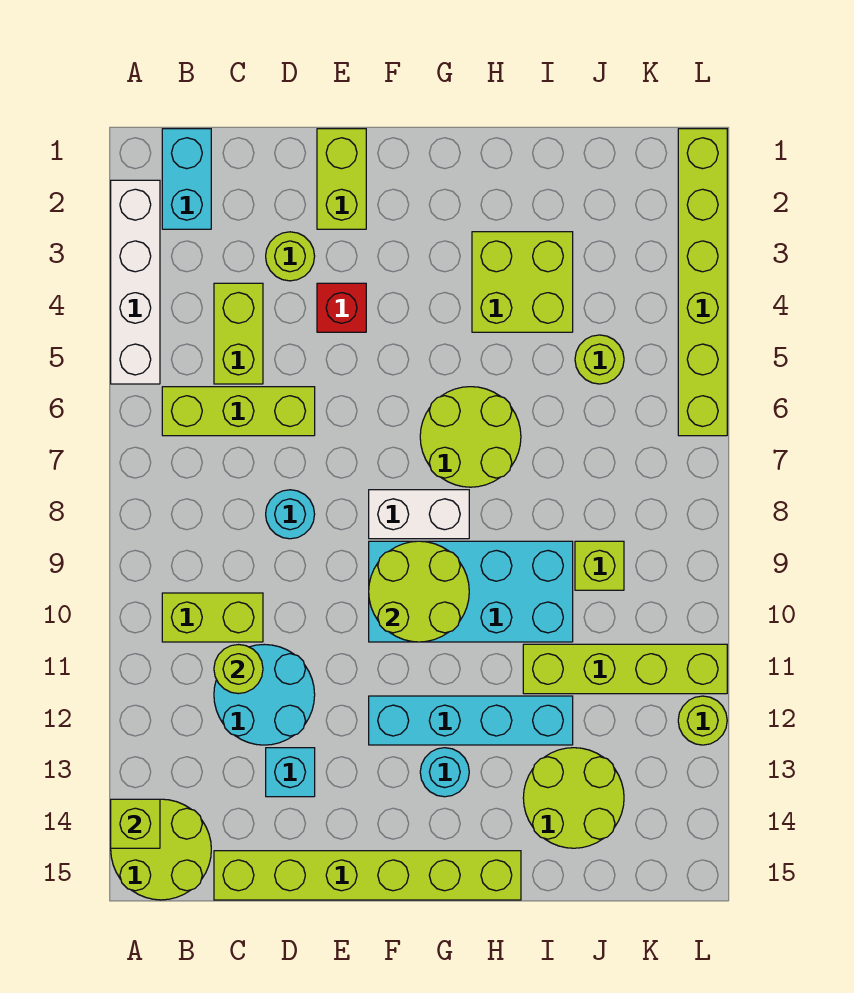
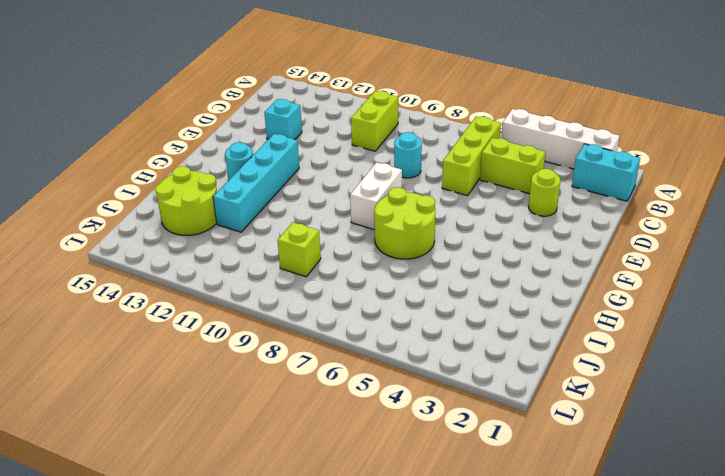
none -> lime round brick A14:B15 level 1
none -> cyan round brick C11:D12 level 1
none -> lime brick C15:H15 level 1

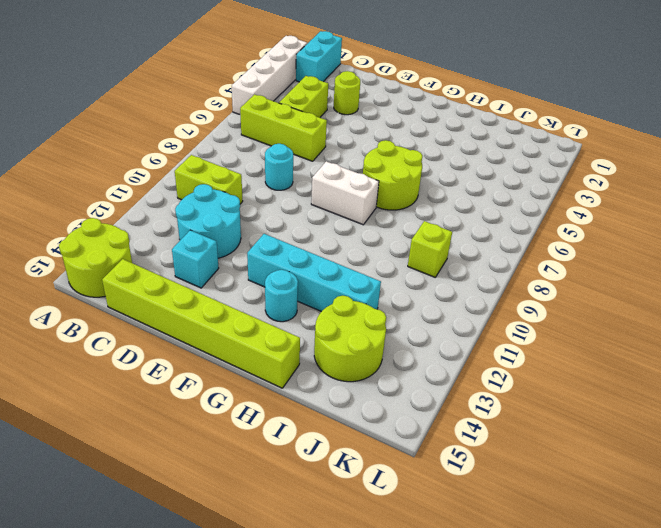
none -> lime brick E1:E2 level 1
none -> red brick E4 level 1
none -> cyan brick F9:I10 level 1

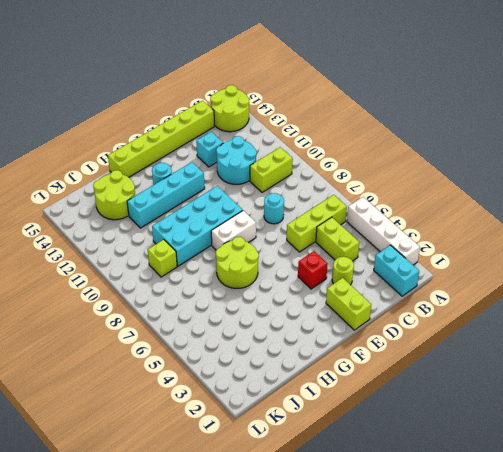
none -> lime brick H3:I4 level 1
none -> lime brick I11:L11 level 1
none -> lime round brick J5 level 1

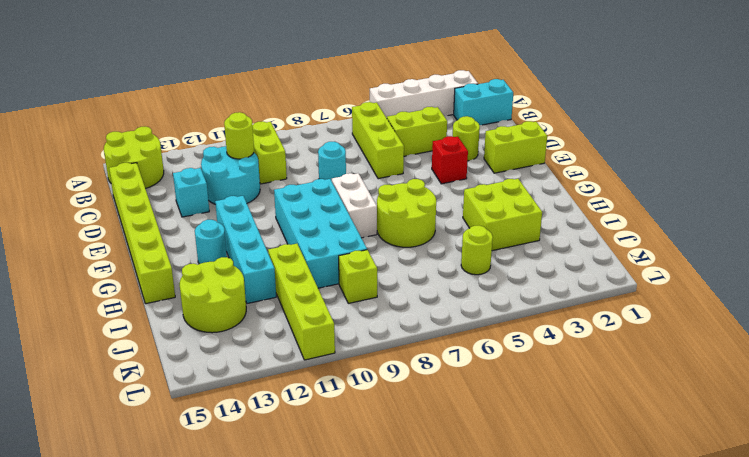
none -> lime brick L1:L6 level 1
none -> lime round brick L12 level 1
none -> lime brick A14 level 2

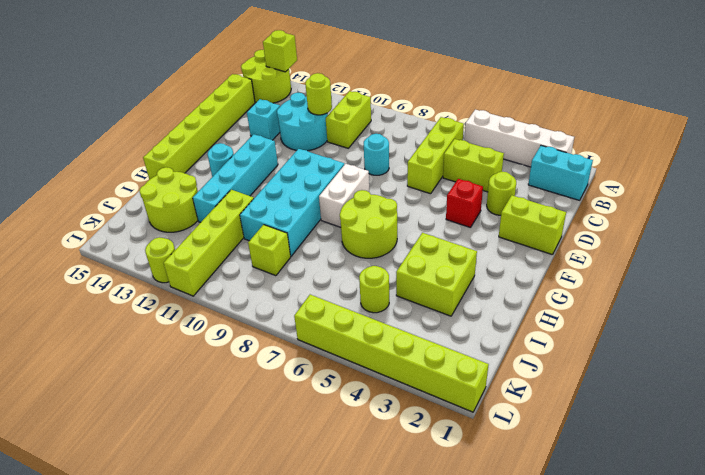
none -> lime round brick F9:G10 level 2

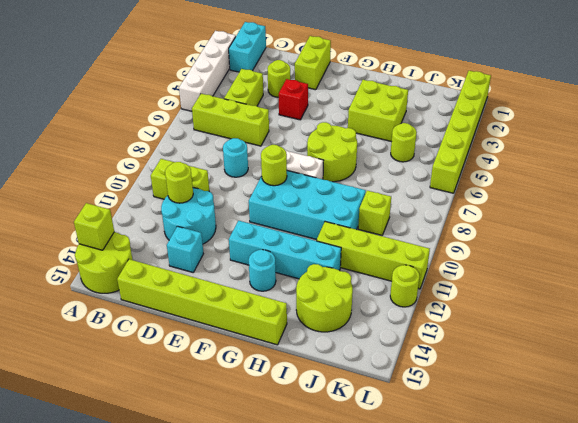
lime round brick F9 level 2 -> lime round brick F9:G10 level 2

